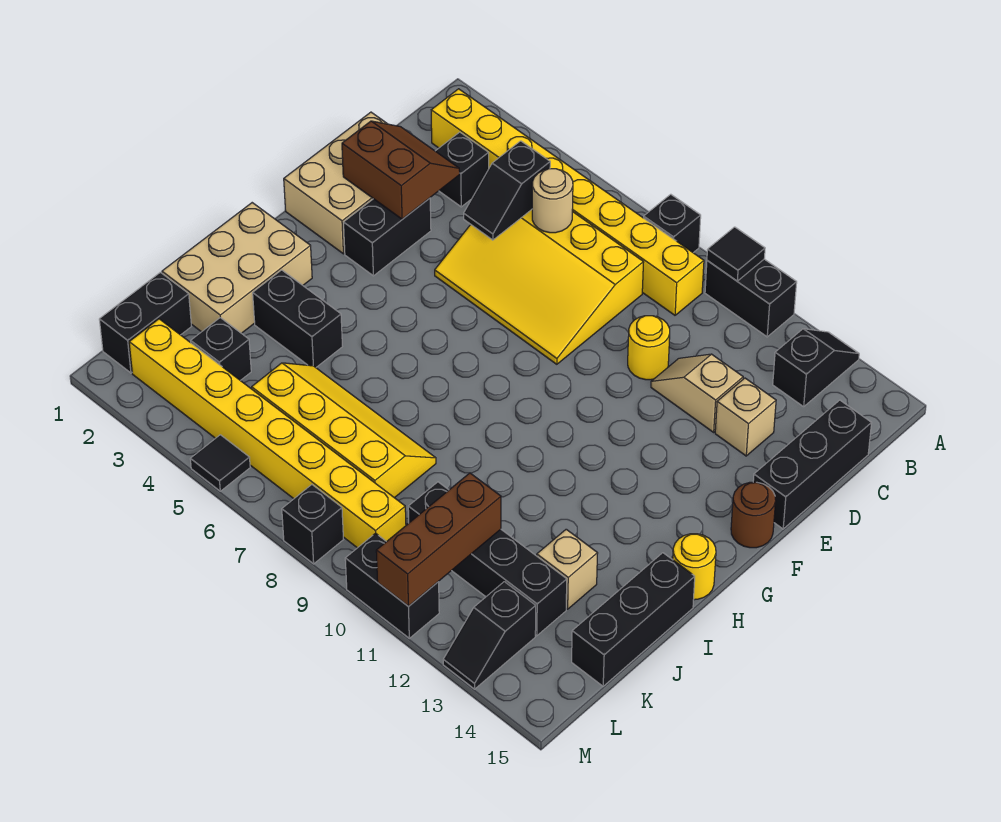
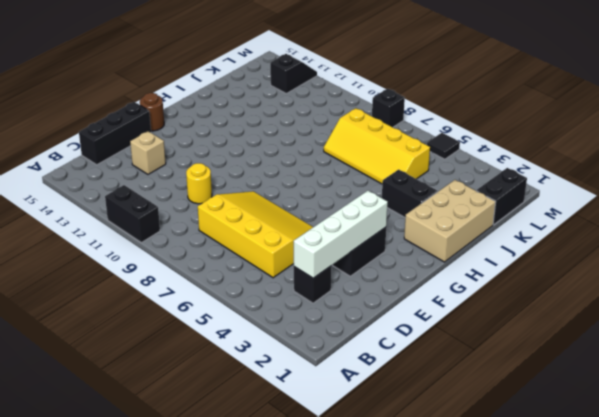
white brick C3:F3 level 2 -> brown slope D2:E3 level 2 top E
none -> black brick A8 level 1
none -> black slope A13:B13 level 1 top B
none -> yellow brick B2:B9 level 1
none -> tan brick D1:F2 level 1

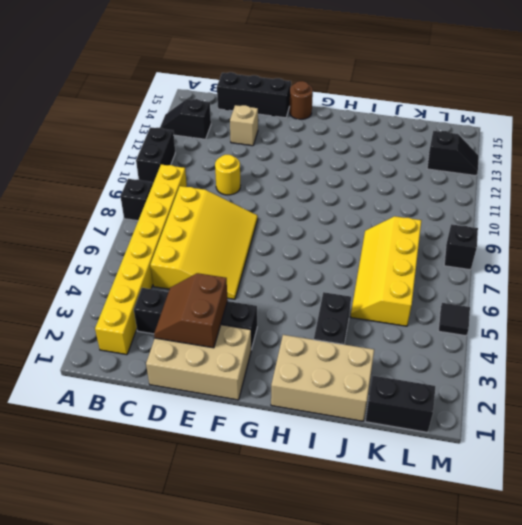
none -> tan slope D11:D12 level 1 top 12
none -> yellow round brick H15 level 1
none -> black brick I15:K15 level 1
none -> tan brick J13 level 1

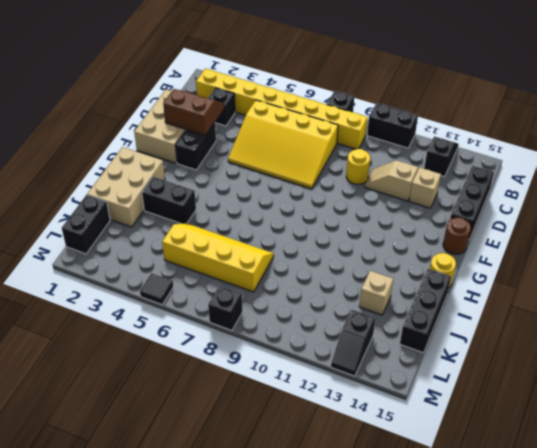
none -> black brick K3 level 1
none -> black brick K10:K13 level 1
none -> yellow brick L2:L9 level 1
none -> black brick M10:M11 level 1

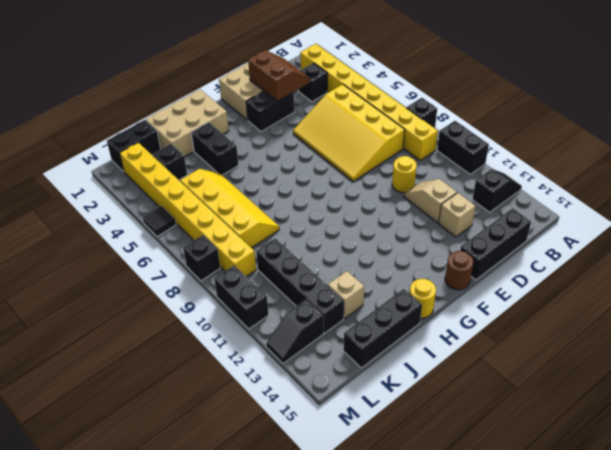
none -> black tile A10 level 2
none -> black slope C5:D5 level 2 top C
none -> tan round brick C6 level 2
none -> brown brick K11:M11 level 2

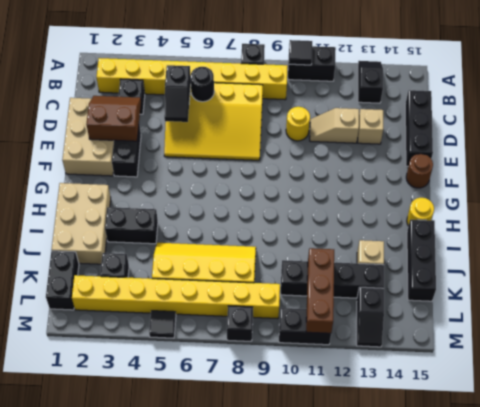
black round brick C6 level 2 -> tan round brick C6 level 2

